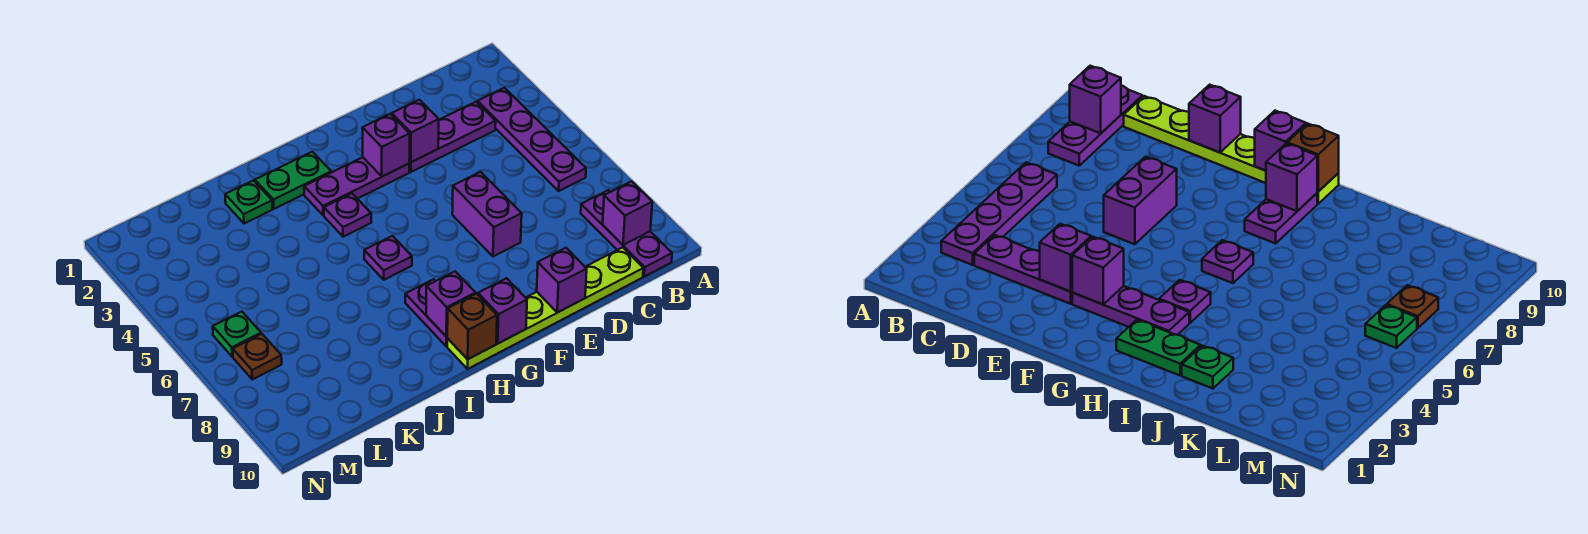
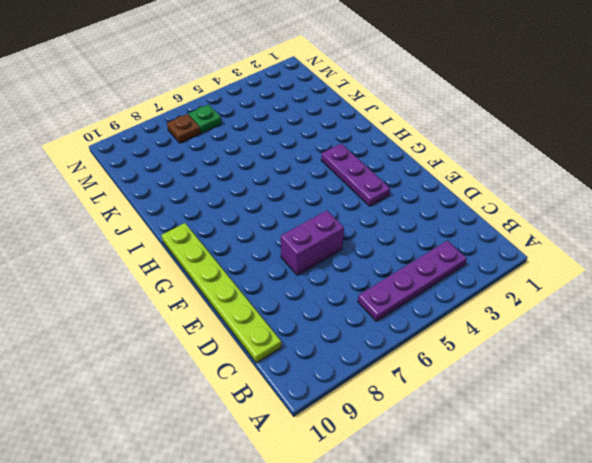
none -> purple plate B8:B10 level 1
none -> purple plate C3:E3 level 1
none -> green plate H2:I2 level 1

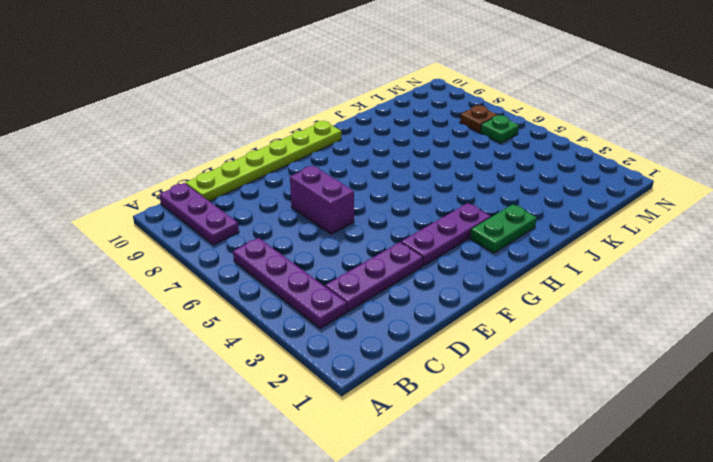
none -> purple plate H4 level 1
none -> purple plate H6 level 1
none -> purple plate H8:H9 level 1

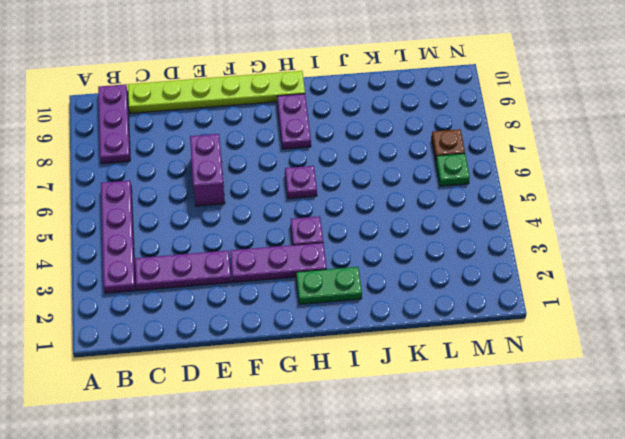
none -> green plate J2 level 1
none -> purple brick B9 level 2
none -> purple brick E3 level 2

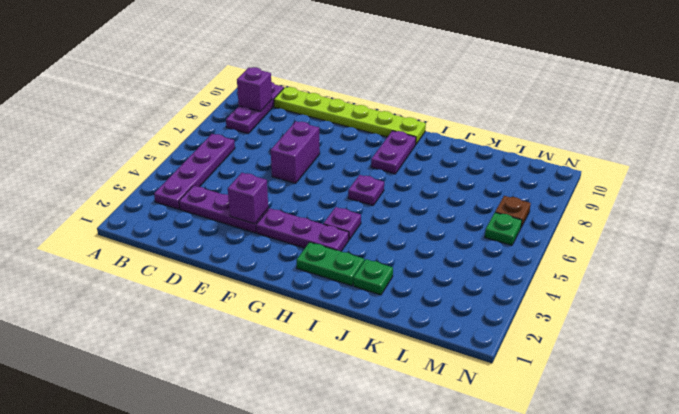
none -> purple brick E10 level 2
none -> purple brick F3 level 2
none -> purple brick G10 level 2

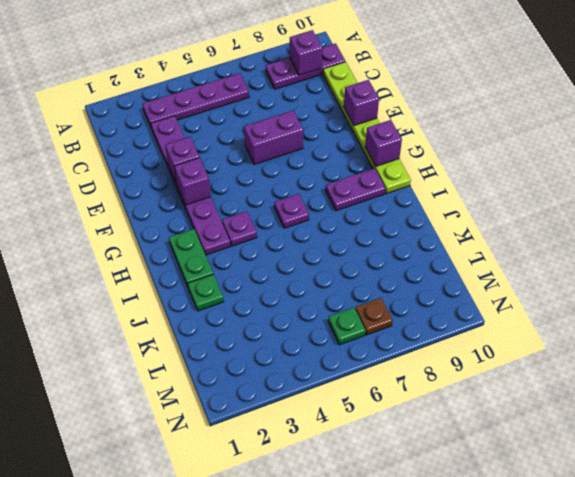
none -> purple brick H9 level 2
none -> brown brick H10 level 2

